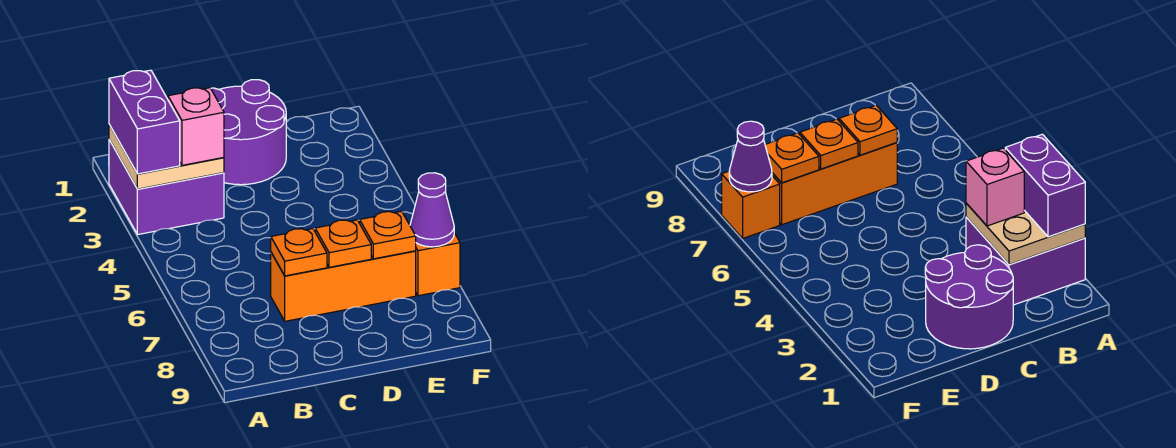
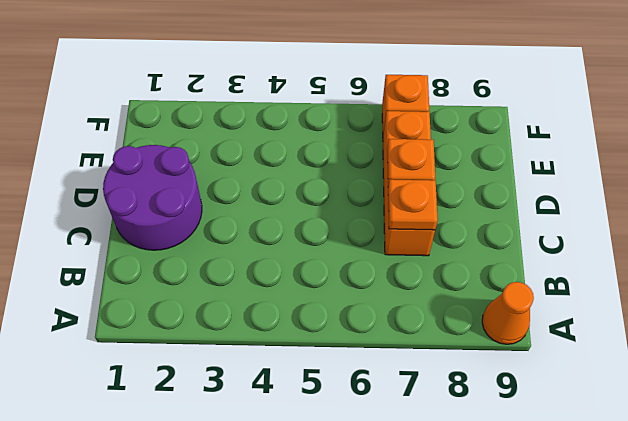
orange cone A9 level 1 -> none
none -> purple brick A2:B3 level 1
none -> tan plate A2:B3 level 2

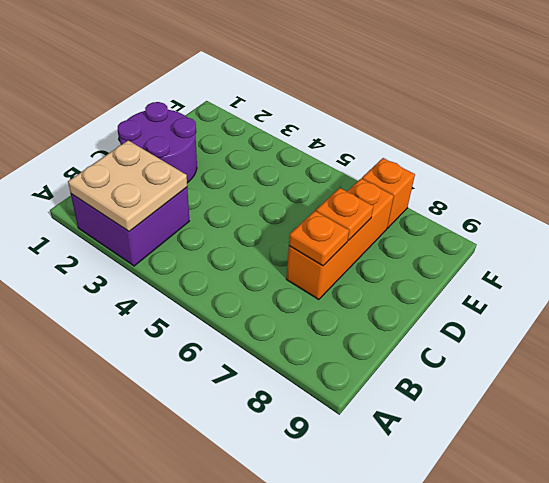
none -> orange plate E7 level 2
none -> purple cone F7 level 2

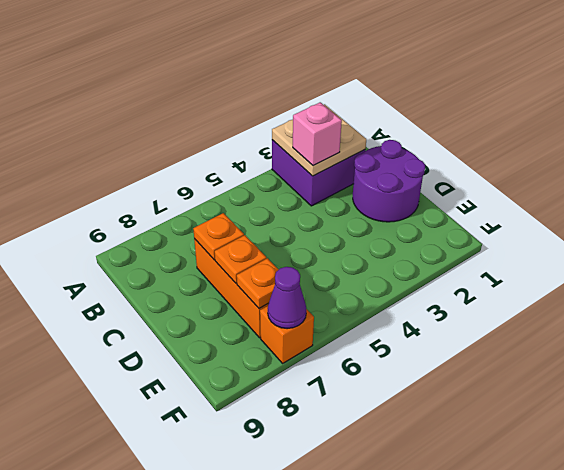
none -> purple brick A2:A3 level 3

